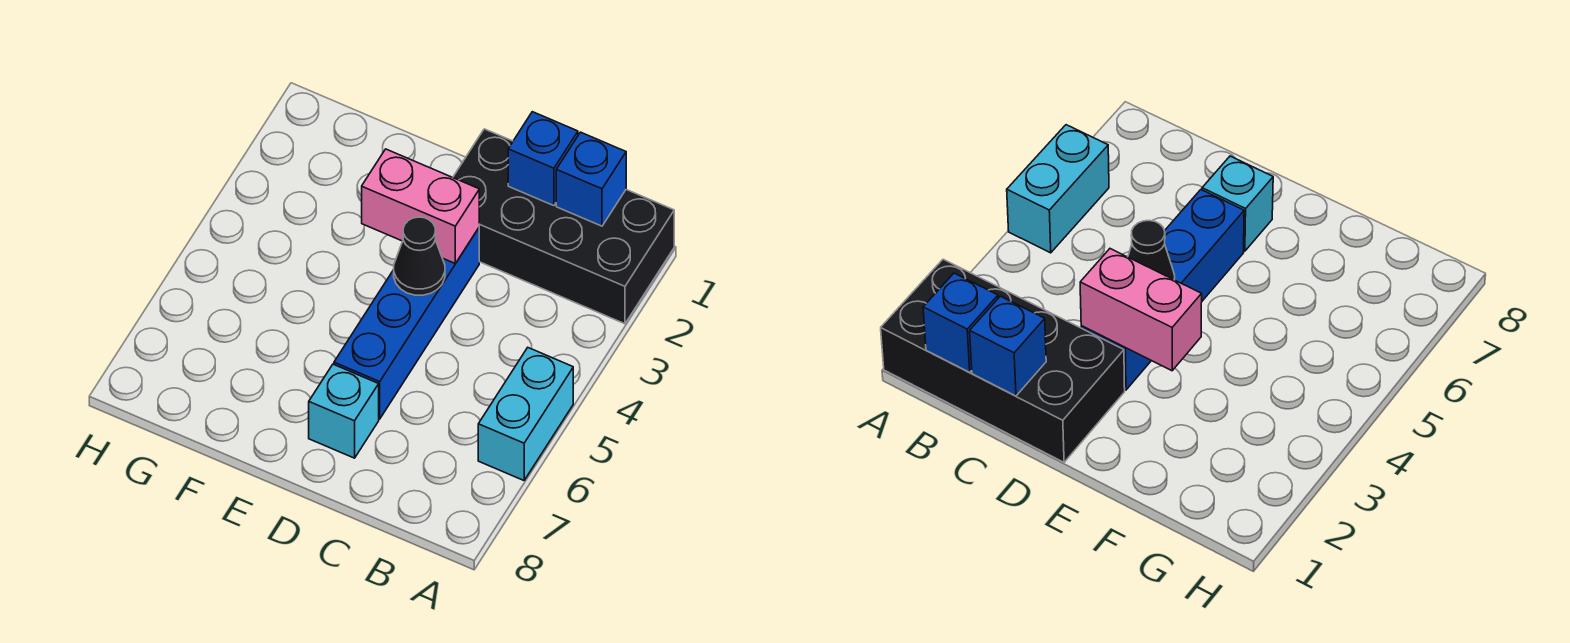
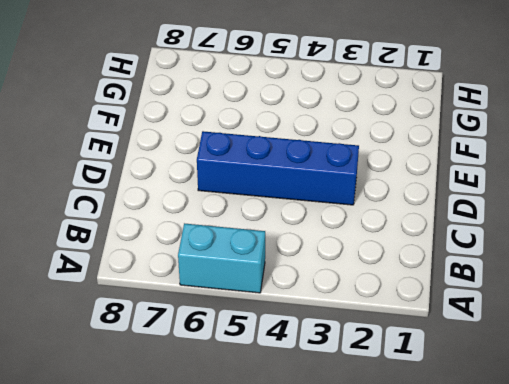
none -> black brick A1:D2 level 1
none -> cyan brick D7 level 1

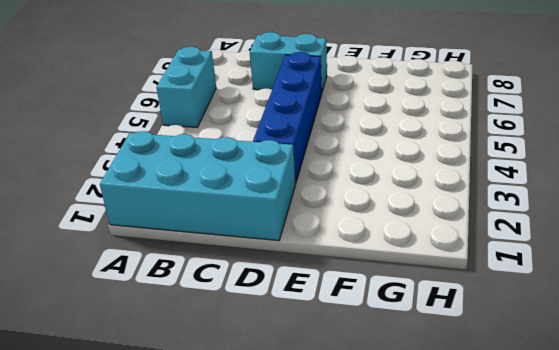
cyan brick A1:D2 level 1 -> black brick A1:D2 level 1
cyan brick C7:D7 level 1 -> cyan brick D7 level 1
none -> blue brick B1 level 2
none -> blue brick C1 level 2

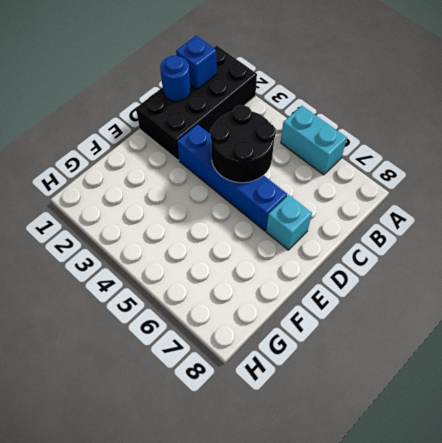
blue round brick C1 level 2 -> blue brick C1 level 2
black round brick C4:D5 level 2 -> black cone D4 level 2
none -> pink brick D3:E3 level 2

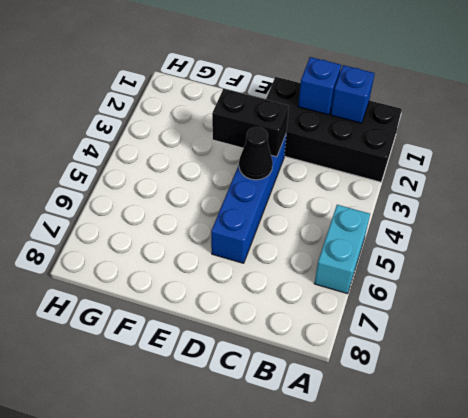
black brick D3:E3 level 2 -> pink brick D3:E3 level 2
none -> cyan brick D7 level 1

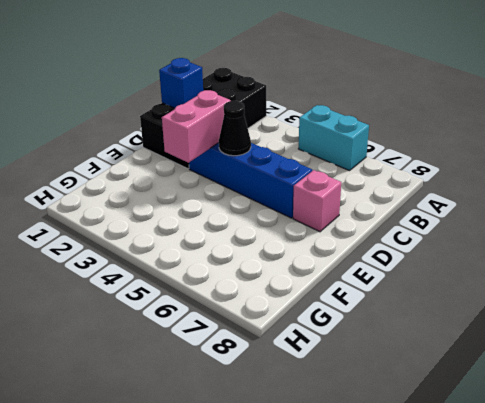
pink brick D7 level 1 -> cyan brick D7 level 1
none -> blue brick B1 level 2

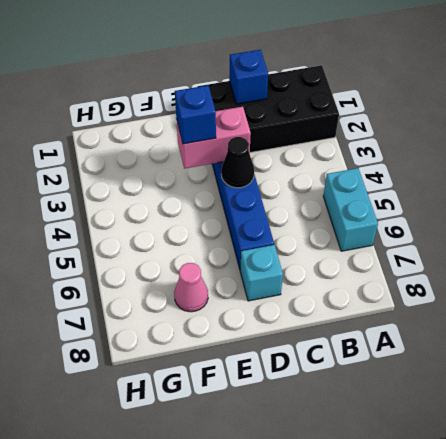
blue brick E3 level 3 -> blue brick B1 level 2
pink cone F7 level 1 -> none

